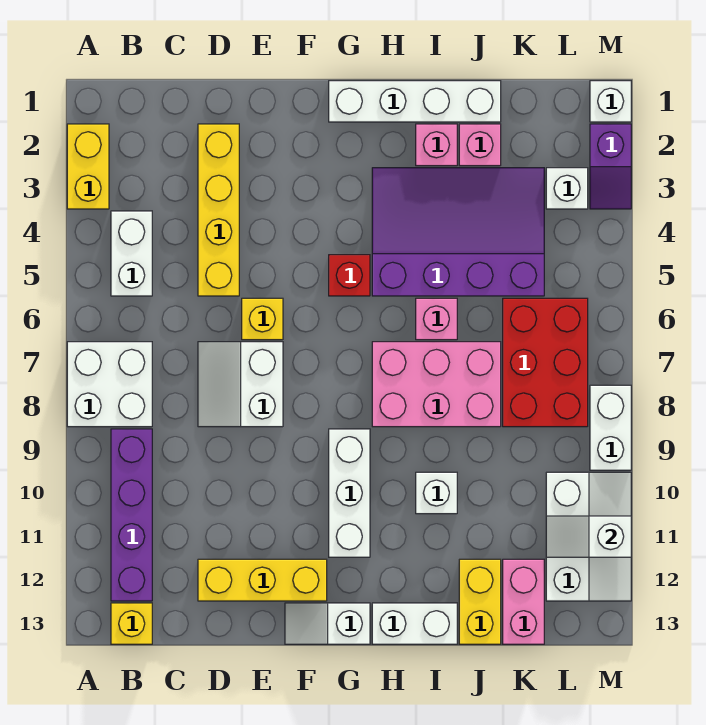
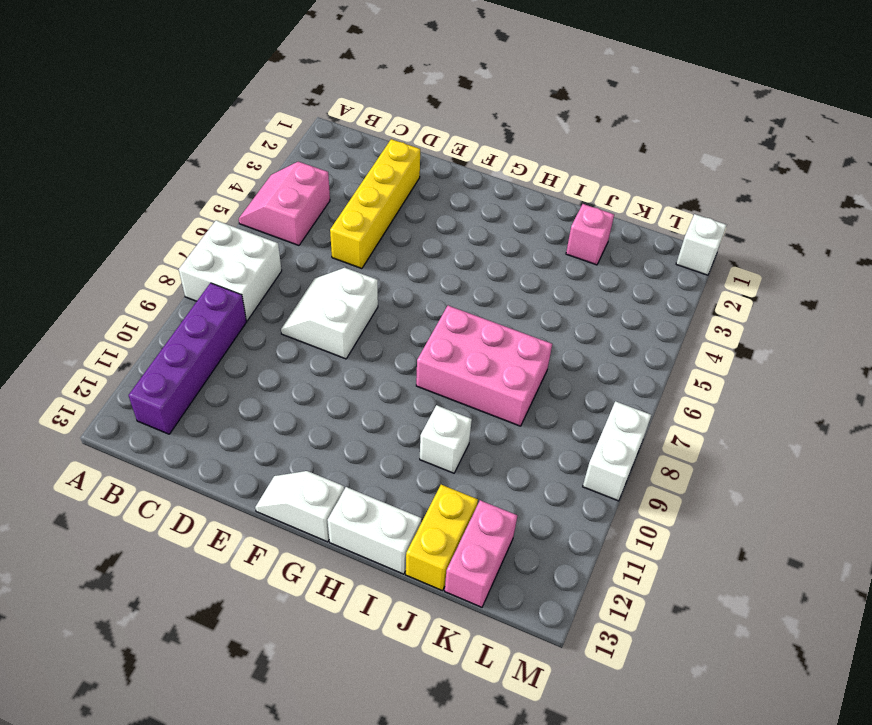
pink slope A4:B5 level 1 top B -> white brick B4:B5 level 1
none -> yellow brick A2:A3 level 1
none -> yellow brick B13 level 1
none -> yellow brick D12:F12 level 1

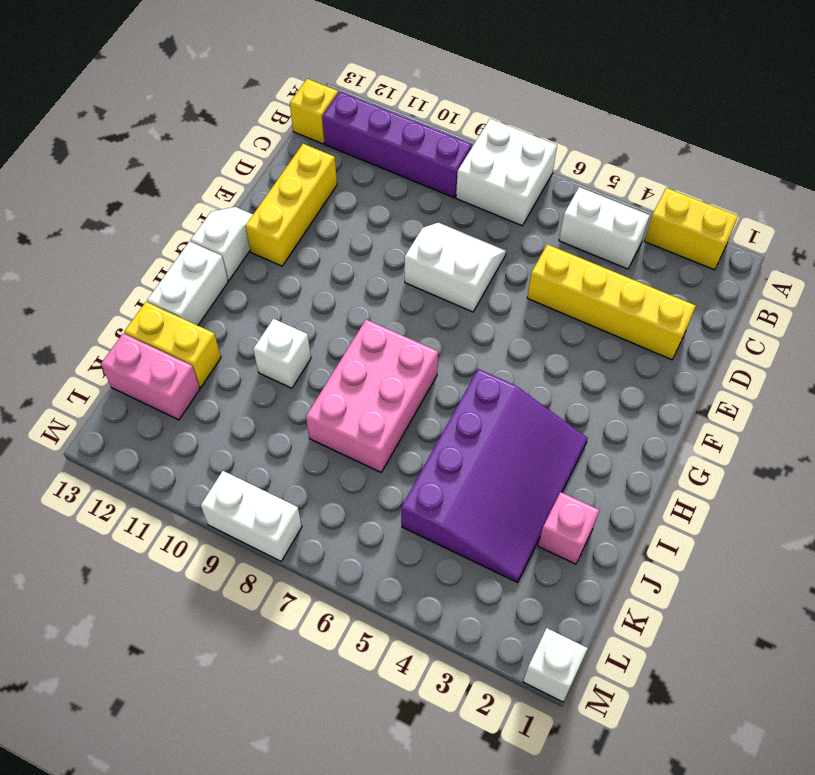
none -> yellow brick E6 level 1
none -> white brick G1:J1 level 1
none -> red brick G5 level 1

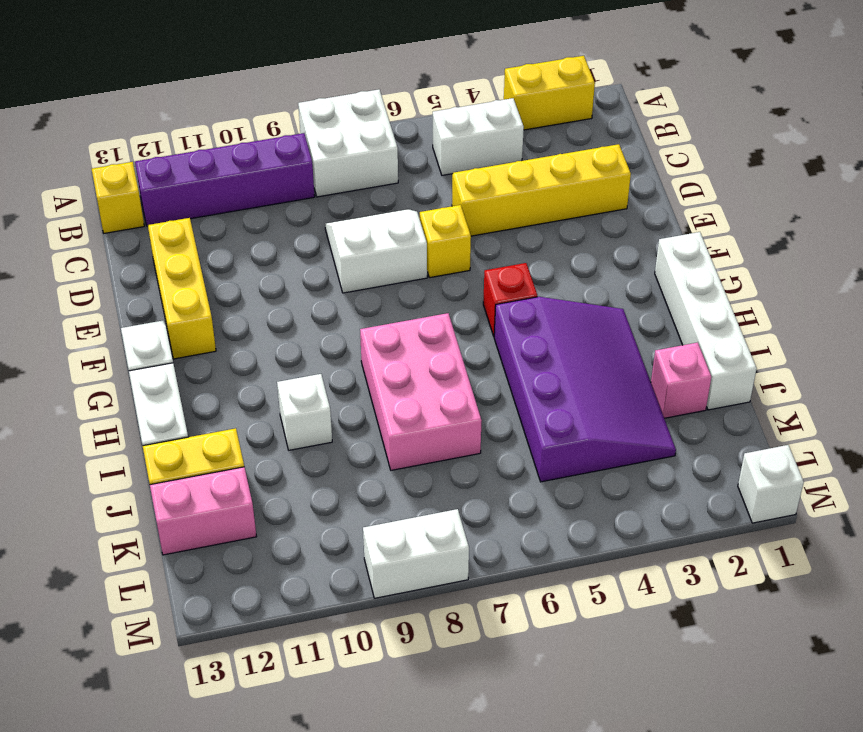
none -> white brick G9:G11 level 1
none -> pink brick I2 level 1
none -> pink brick I6 level 1

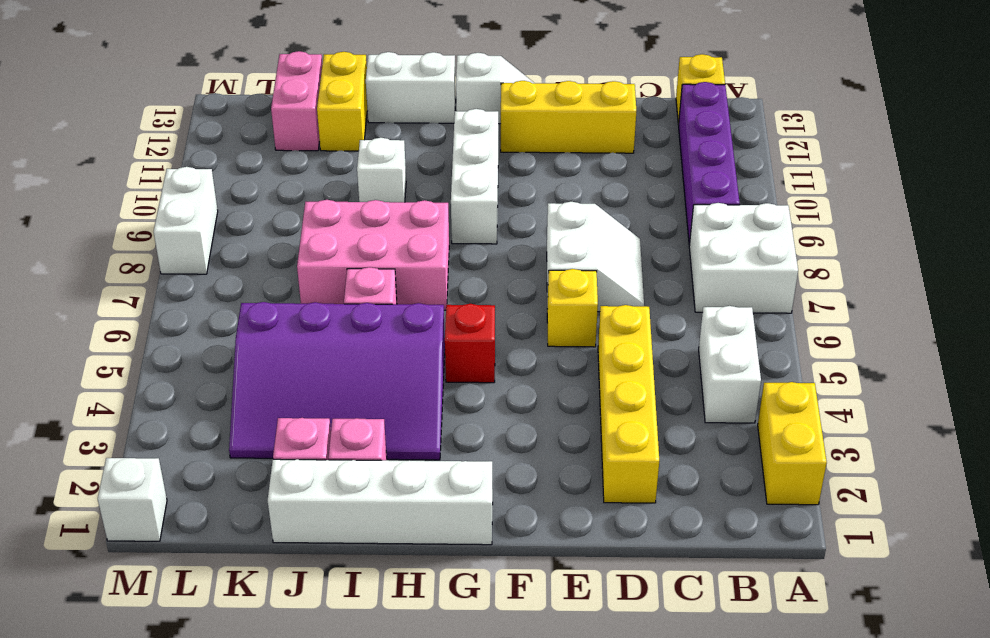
none -> red brick K6:L8 level 1
none -> white brick L3 level 1
none -> white slope L10:M12 level 1 top L

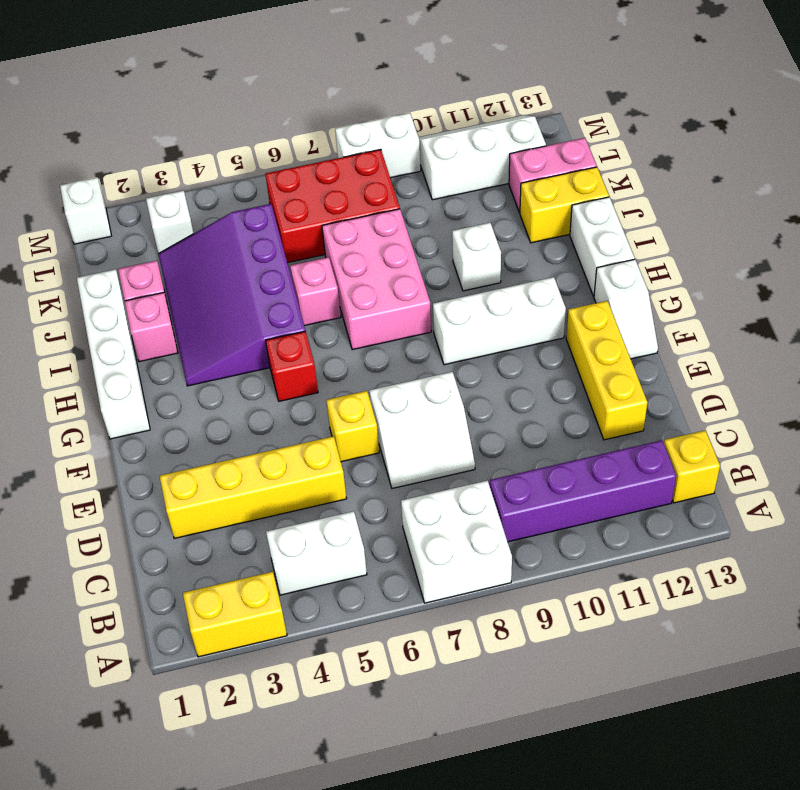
none -> purple slope M2:M3 level 1 top 2
none -> white slope L11:M11 level 2 top M

